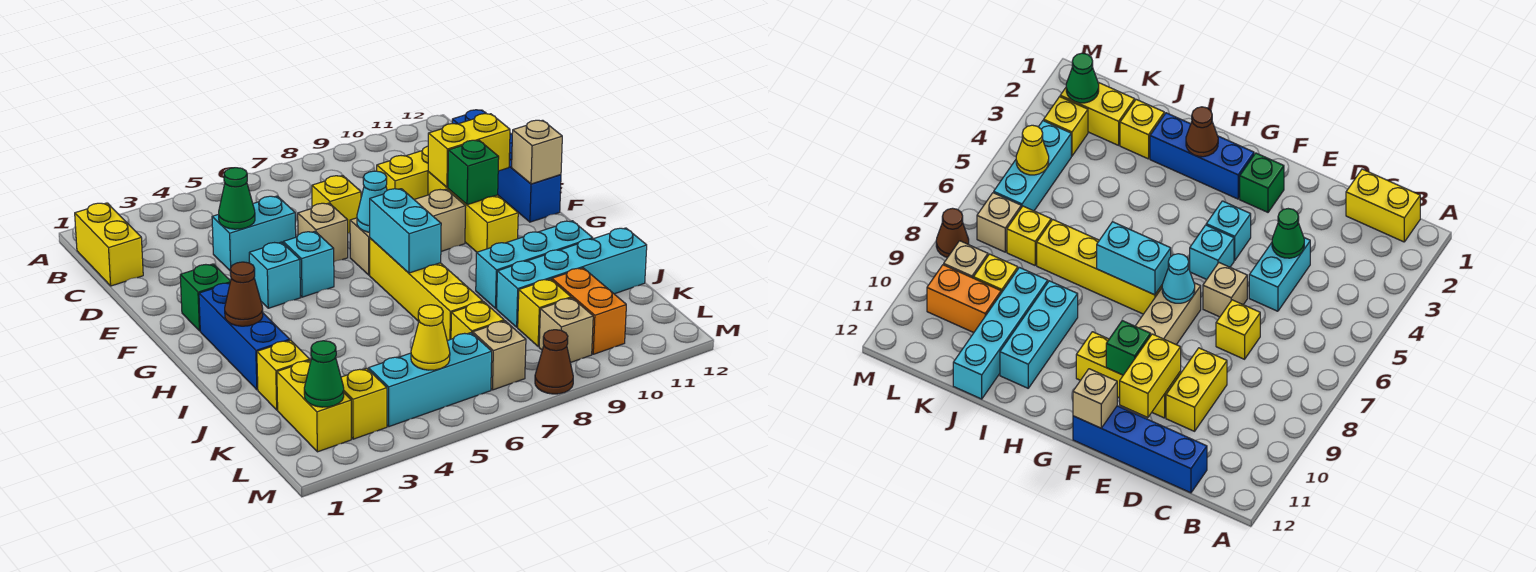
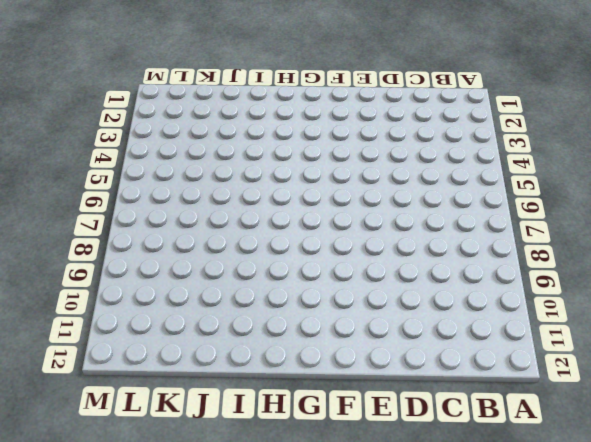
none -> yellow brick B1:C1 level 1
none -> blue brick C12:F12 level 1
none -> cyan brick D4:D5 level 1
none -> yellow brick D7 level 1

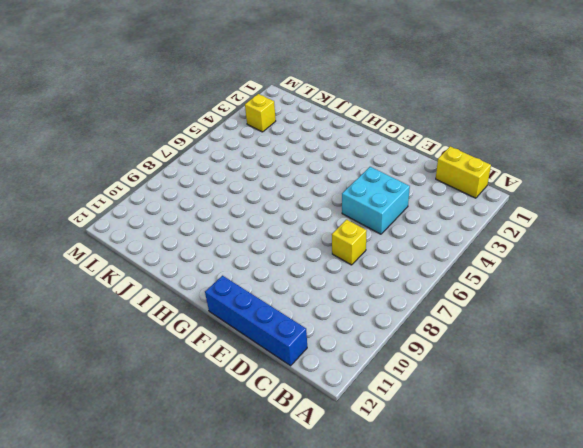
cyan brick D4:E5 level 1 -> cyan brick D4:D5 level 1
none -> yellow brick D9:D10 level 1
none -> tan brick E6 level 1
none -> yellow brick E10:G10 level 1
none -> green brick F2 level 1

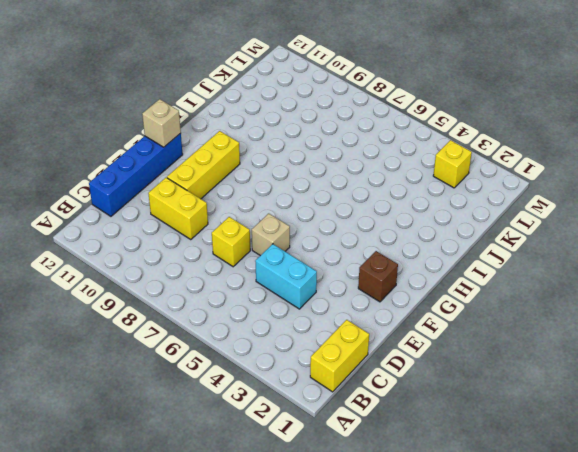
brown brick F2 level 1 -> green brick F2 level 1
none -> cyan brick F4 level 1
none -> cyan brick F5 level 1
none -> tan brick F7:F9 level 1
none -> blue brick G2:I2 level 1

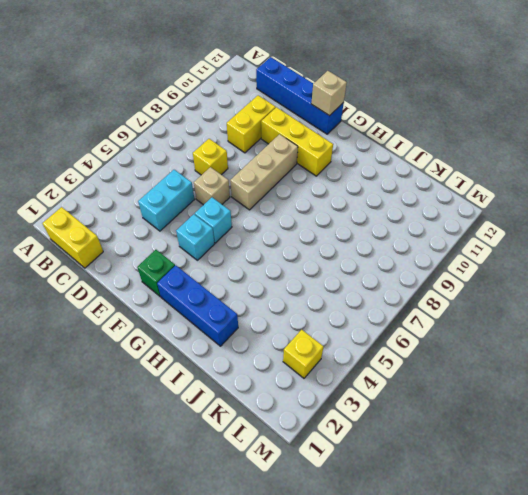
none -> yellow brick G7:J7 level 1
none -> cyan brick I9:I11 level 1
none -> yellow brick J2 level 1
none -> cyan brick J9:J12 level 1

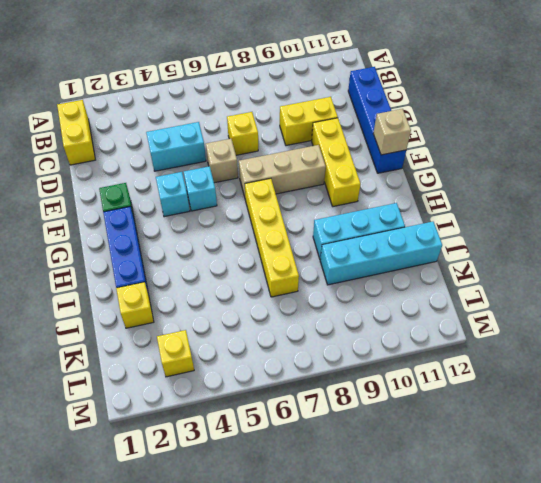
none -> yellow brick K2:L2 level 1
none -> yellow brick K7 level 1
none -> yellow brick K9 level 1
none -> orange brick K10:L10 level 1

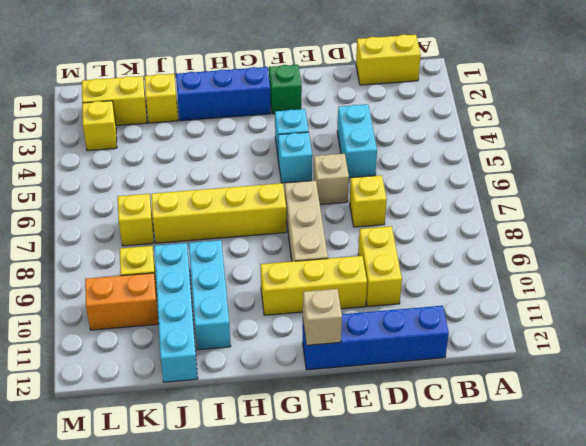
none -> cyan brick L4:L6 level 1
none -> tan brick L7 level 1
none -> tan brick L9 level 1
none -> brown cone M8 level 1

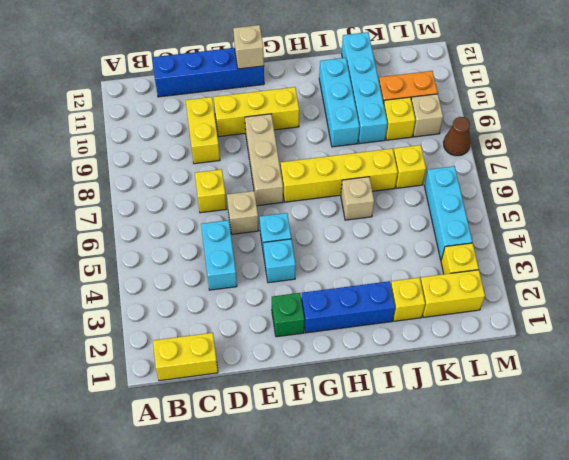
tan brick I6 level 1 -> tan brick L7 level 1
none -> green cone D4 level 2
none -> yellow brick E10:E11 level 2
none -> cyan cone F7 level 2
none -> green brick F10 level 2

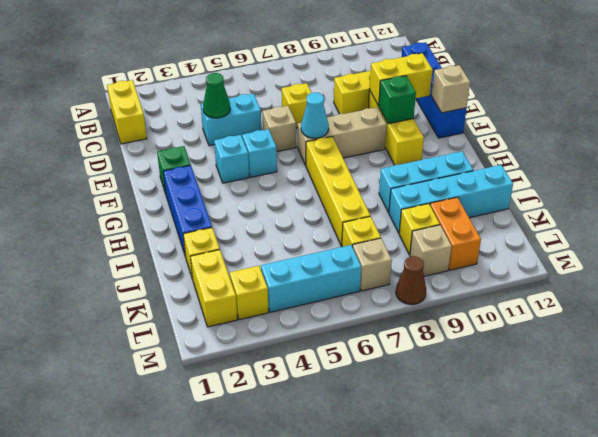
none -> cyan brick G7:H7 level 2
none -> brown cone H2 level 2
none -> green cone L2 level 2
none -> yellow cone L5 level 2

